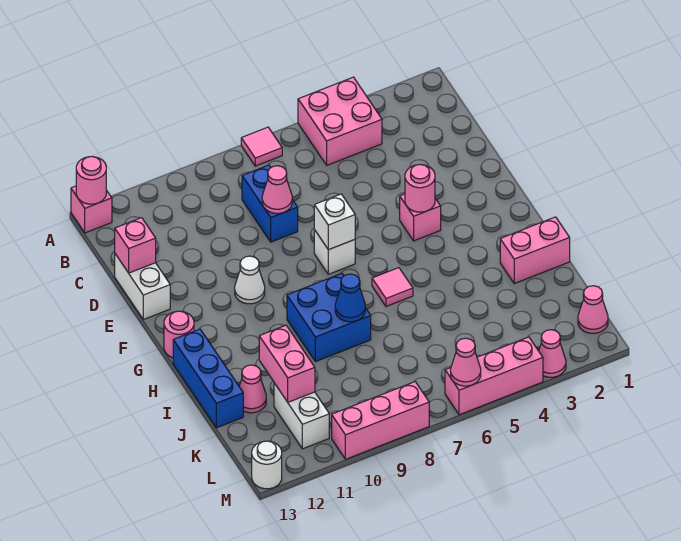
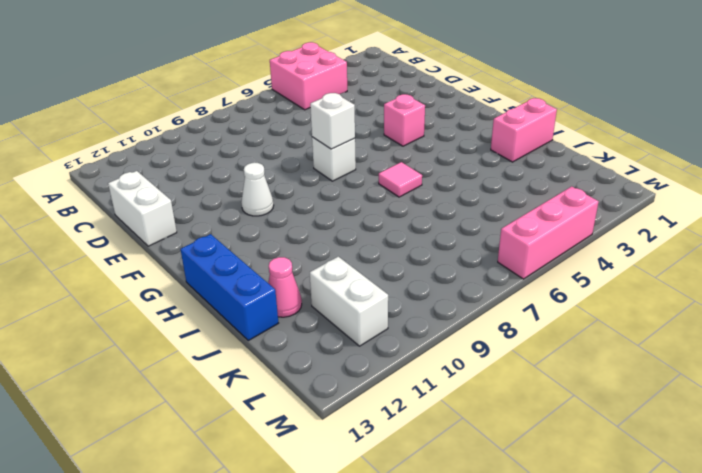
none -> pink tile A7 level 1
none -> pink brick A13 level 1
none -> blue brick C8:D8 level 1

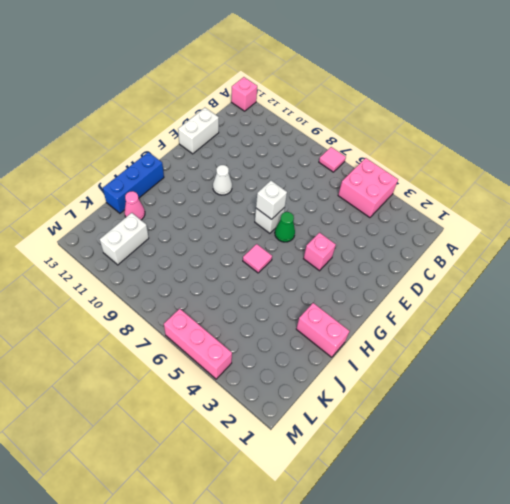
green cone F6 level 1 -> none
none -> blue brick C8:D8 level 1
none -> pink round brick G13 level 1
none -> blue brick H8:I9 level 1

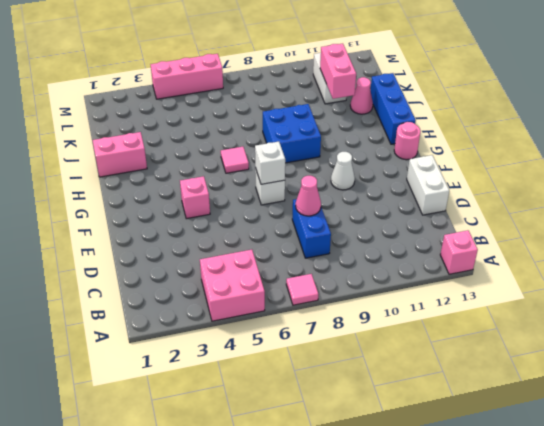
none -> pink cone L1 level 1
none -> pink cone M3 level 1
none -> pink brick M8:M10 level 1

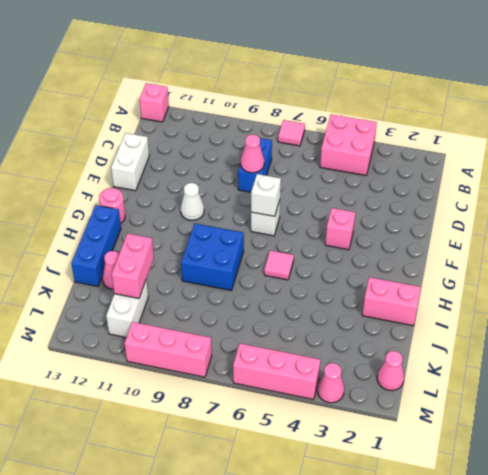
none -> white round brick M13 level 1
none -> pink round brick A13 level 2
none -> pink brick D13 level 2

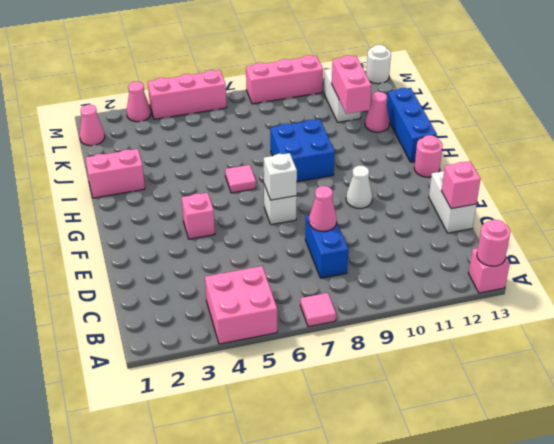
none -> pink round brick F4 level 2
none -> blue cone I8 level 2
none -> pink cone M6 level 2

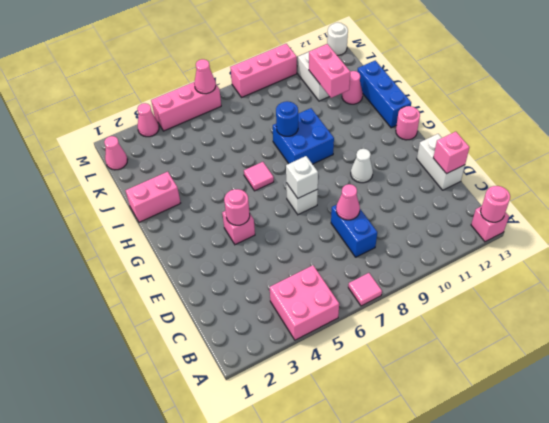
blue round brick I8 level 2 -> blue cone I8 level 2

